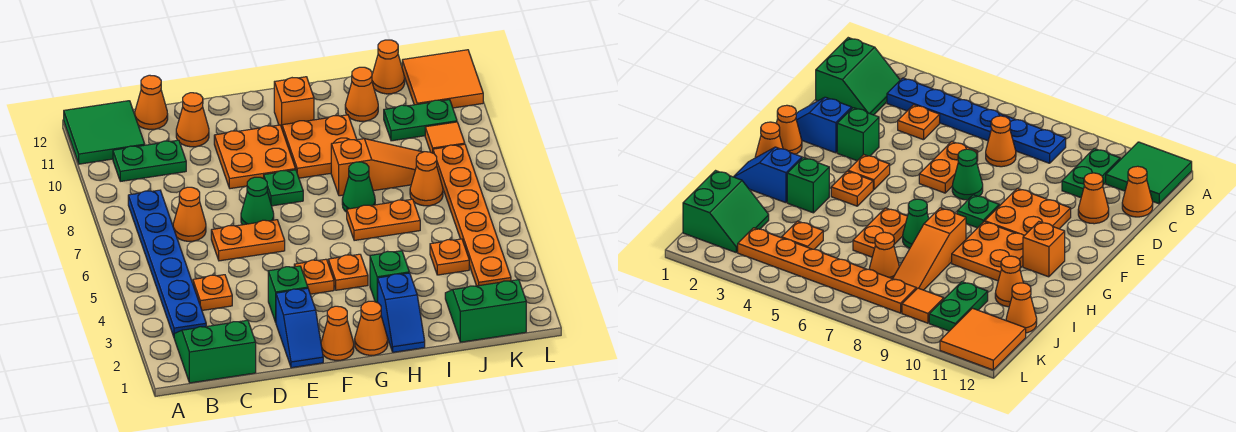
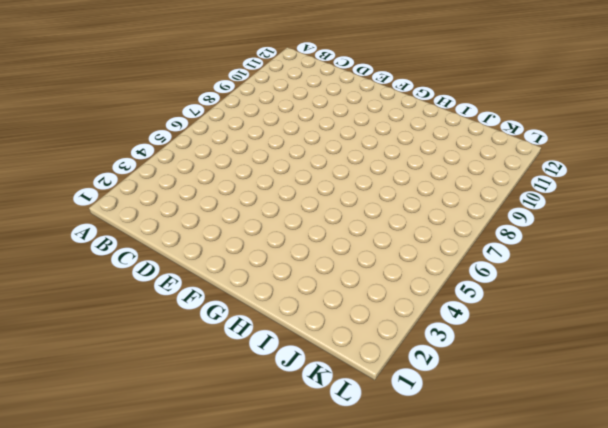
none -> green tile A11:B12 level 1
none -> green slope B1:C2 level 1 top 1
none -> blue plate B3:B8 level 1
none -> green plate B10:C10 level 1

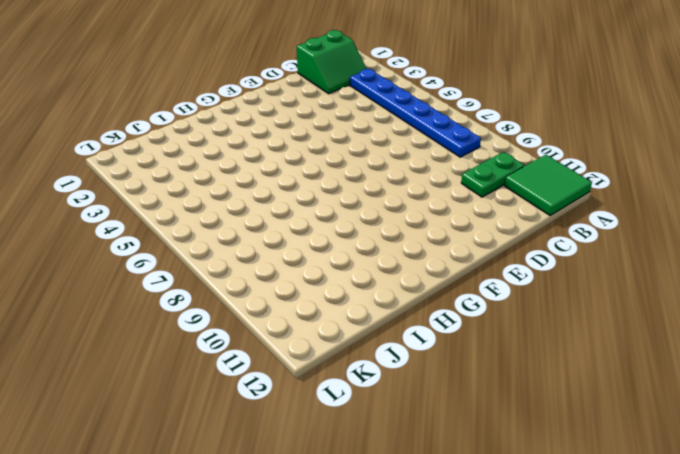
none -> orange plate C4 level 1
none -> orange cone C7 level 1
none -> orange cone C12 level 1
none -> orange plate D6:E6 level 1

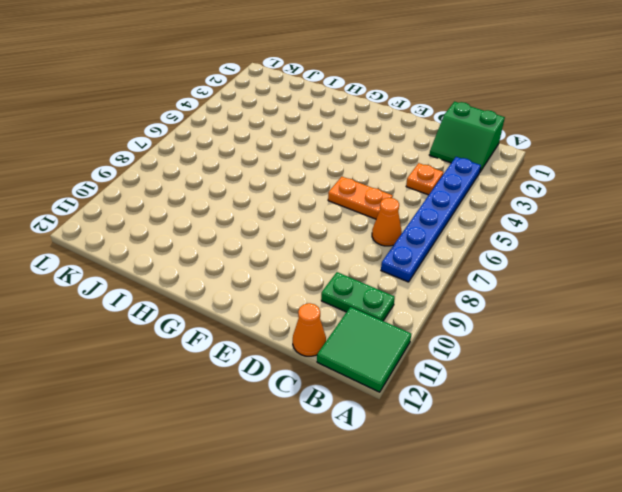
none -> orange cone D11 level 1
none -> blue slope E1:E2 level 1 top 2
none -> green brick E3 level 1
none -> green cone E7 level 1

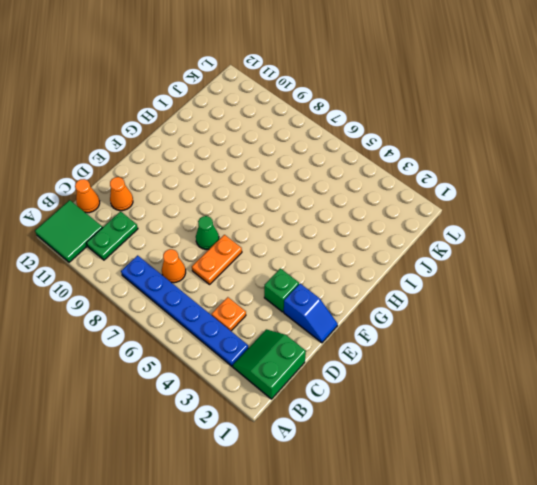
none -> orange plate E9:F10 level 1
none -> orange cone F1 level 1
none -> orange plate F4 level 1
none -> green plate F8 level 1

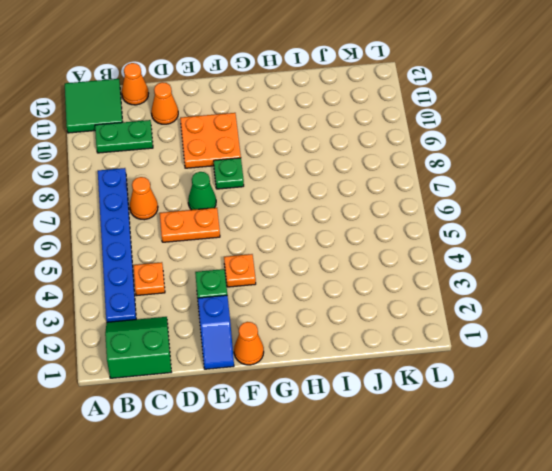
none -> orange cone G1 level 1
none -> orange plate G4 level 1
none -> orange plate G9:H10 level 1
none -> orange brick G11 level 1

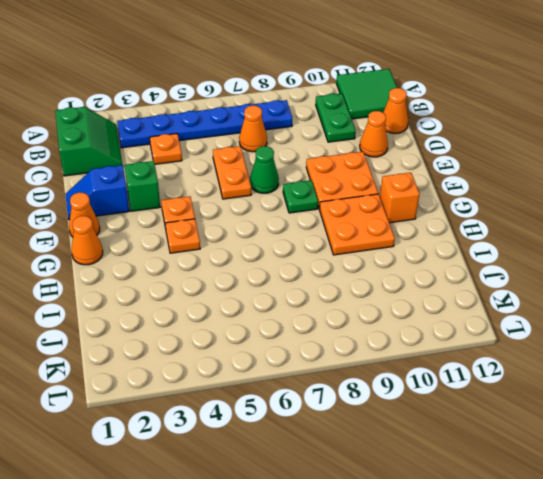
none -> blue slope H1:H2 level 1 top 2
none -> green brick H3 level 1
none -> orange plate H6:I6 level 1
none -> green cone H7 level 1

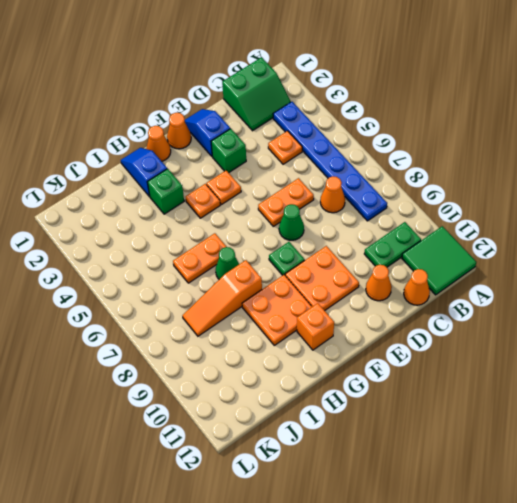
none -> orange cone I11 level 1
none -> green slope J1:K2 level 1 top 1
none -> orange plate J4 level 1
none -> orange cone J7 level 1

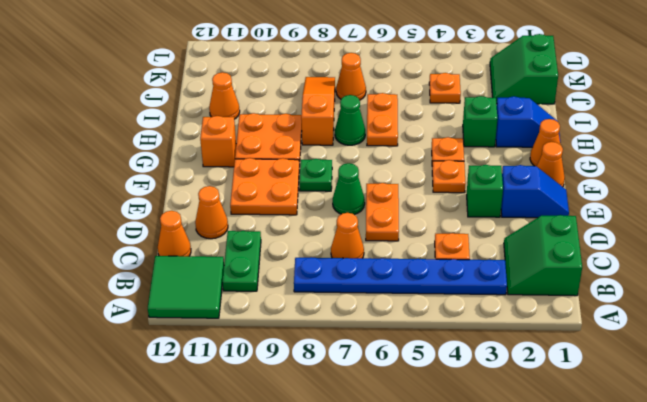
none -> green plate J10:K10 level 1
none -> orange cone J12 level 1
none -> orange plate K3:K8 level 1
none -> orange tile K9 level 1

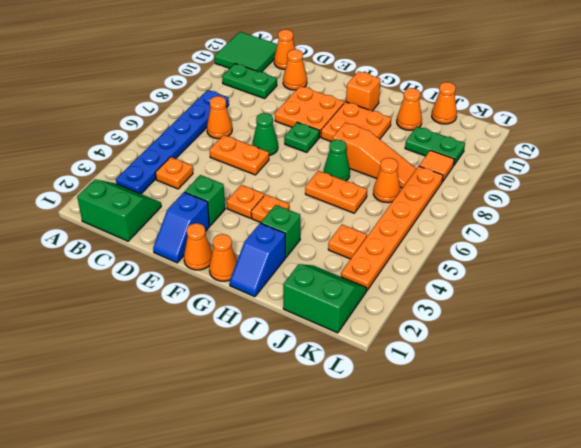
none -> orange tile K11:L12 level 1

